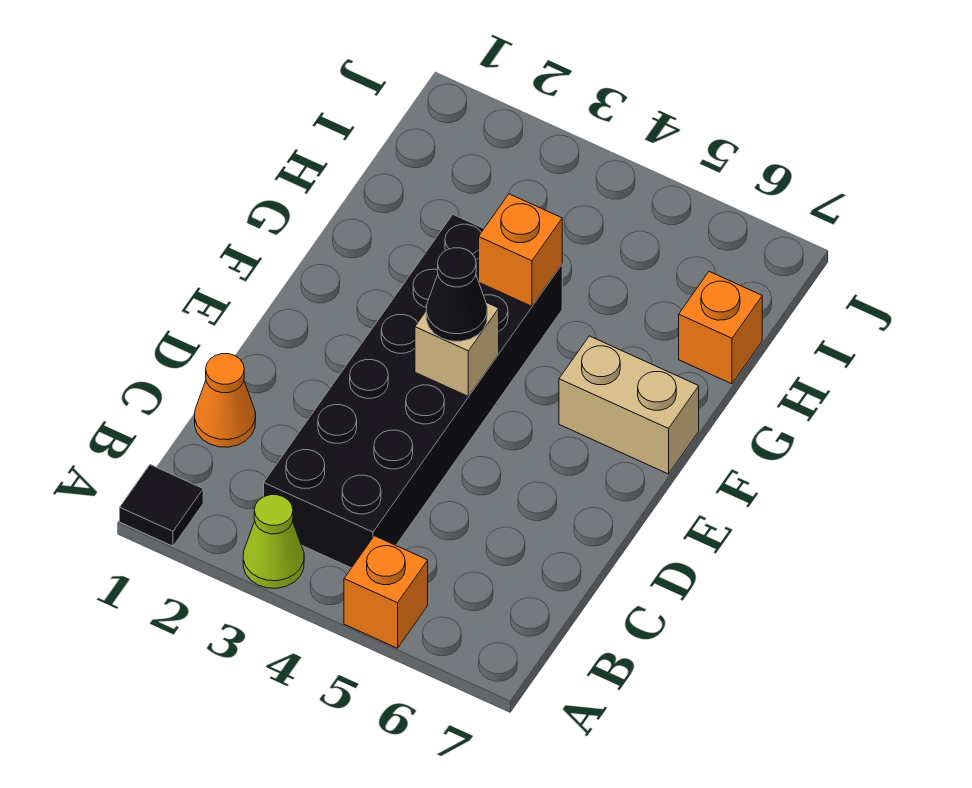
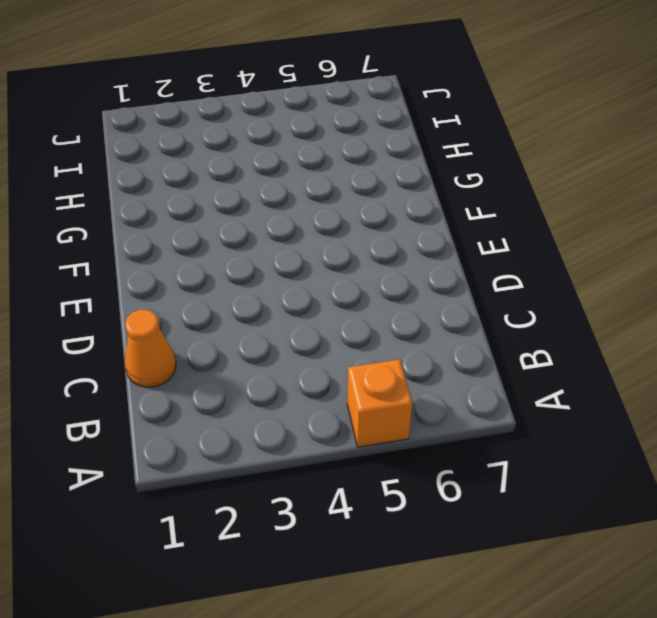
none -> black tile A1 level 1
none -> lime cone A3 level 1

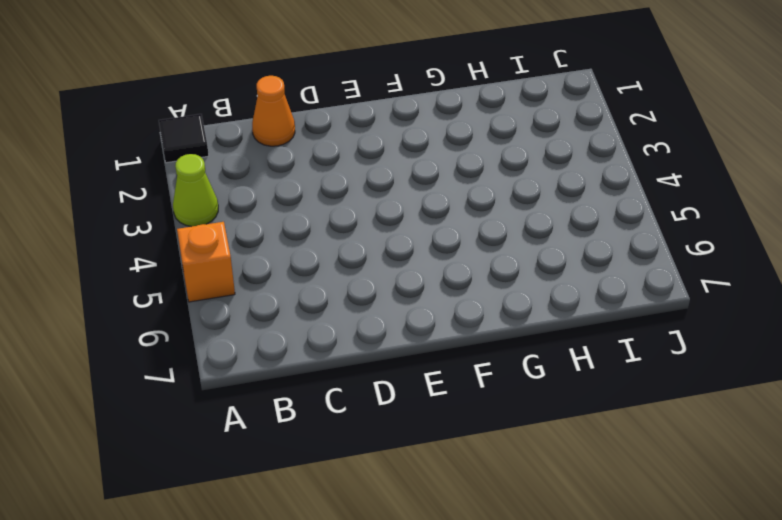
none -> black brick B3:G4 level 1
none -> tan brick F6:F7 level 1

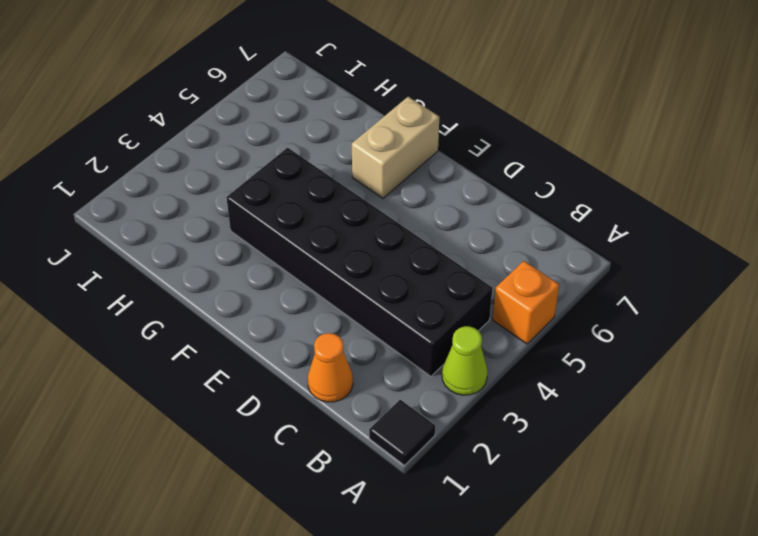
none -> orange brick H7 level 1
none -> tan brick E4 level 2

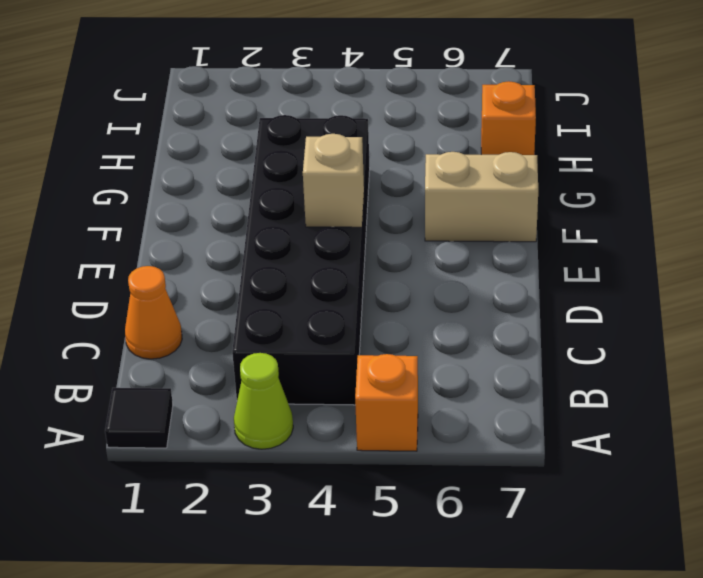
none -> orange brick G4 level 2
none -> black cone E4 level 3

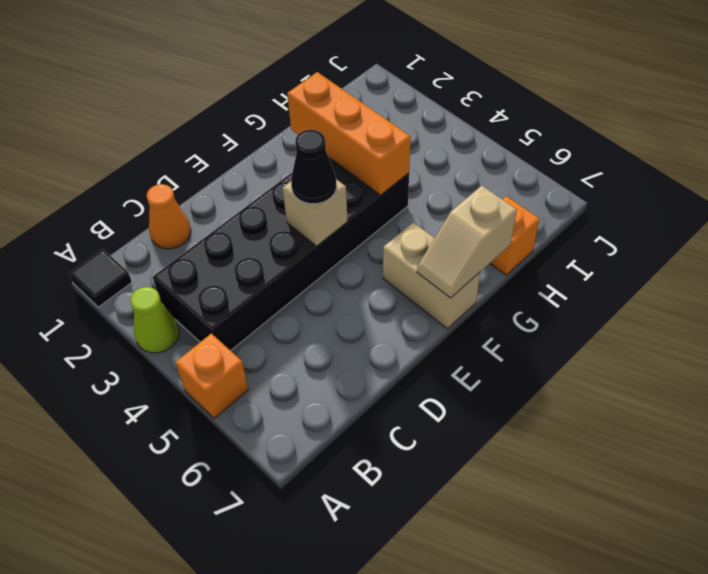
tan slope F7:G7 level 2 top G -> none
orange brick G2:G4 level 2 -> orange brick G4 level 2

